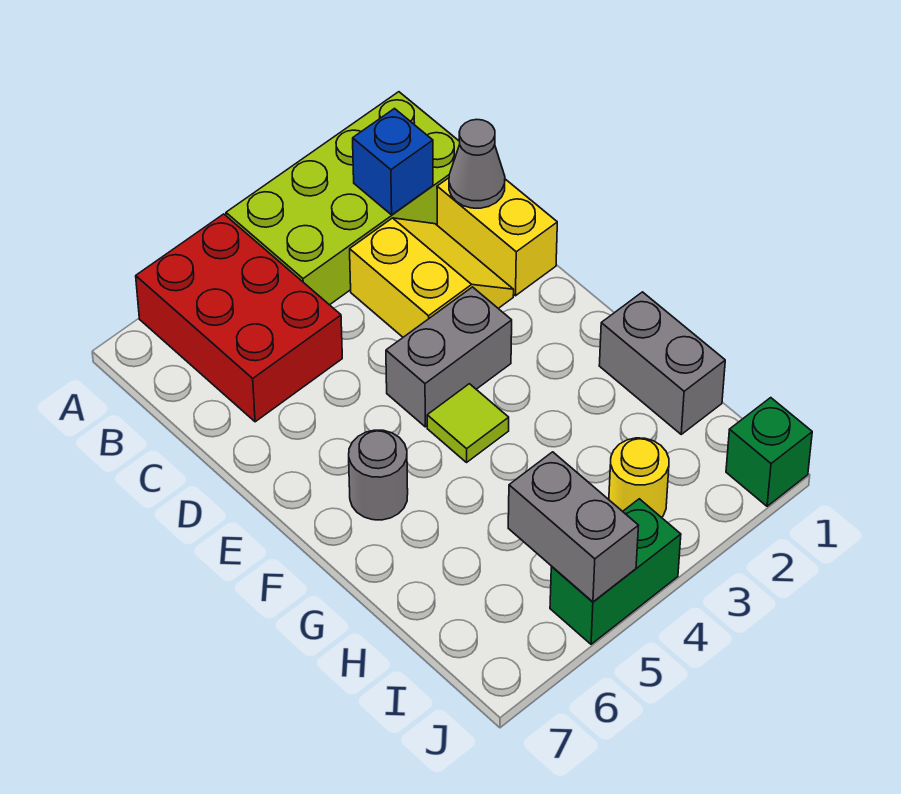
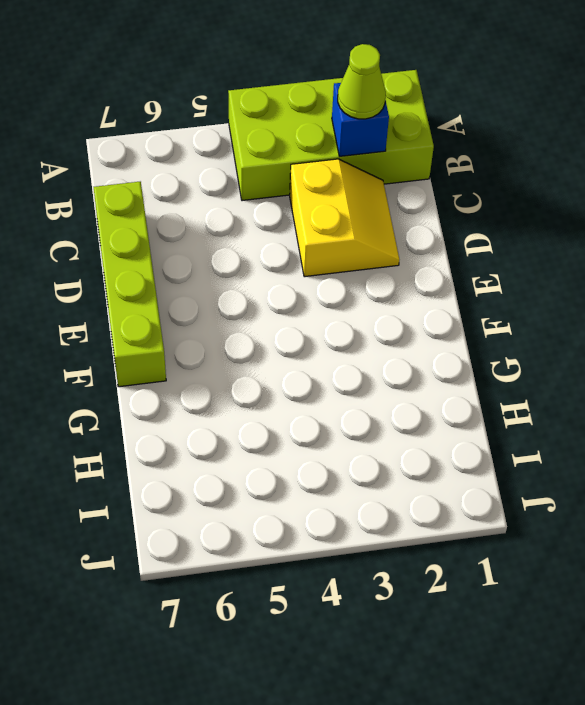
lime cone B2 level 3 -> none
lime brick C7:F7 level 1 -> none
none -> red brick A5:C6 level 1
none -> yellow brick C1:D1 level 1
none -> grey brick E3:E4 level 1

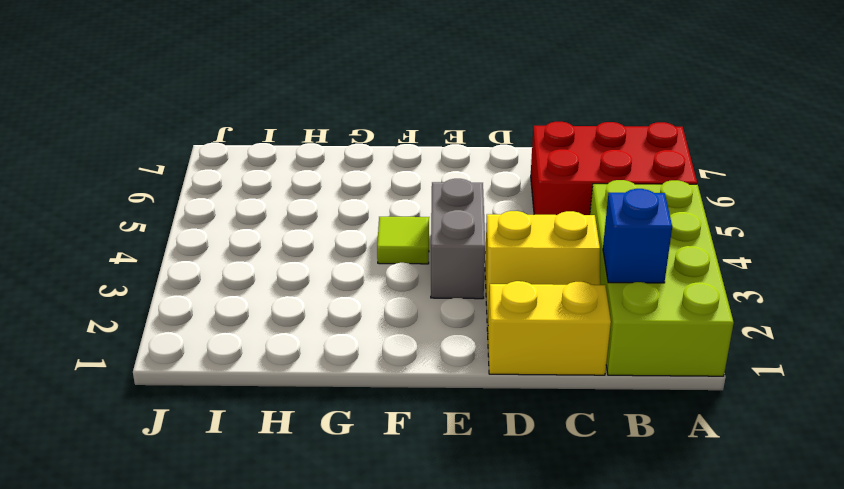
none -> grey round brick F6 level 1
none -> grey brick G1:H1 level 1
none -> yellow round brick I3 level 1

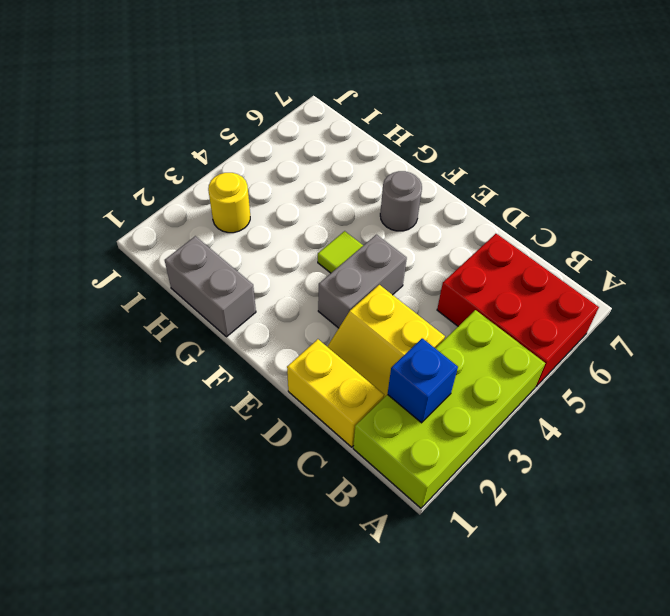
none -> green brick J1 level 1
none -> green brick J4:J5 level 1
none -> grey cone C1 level 2

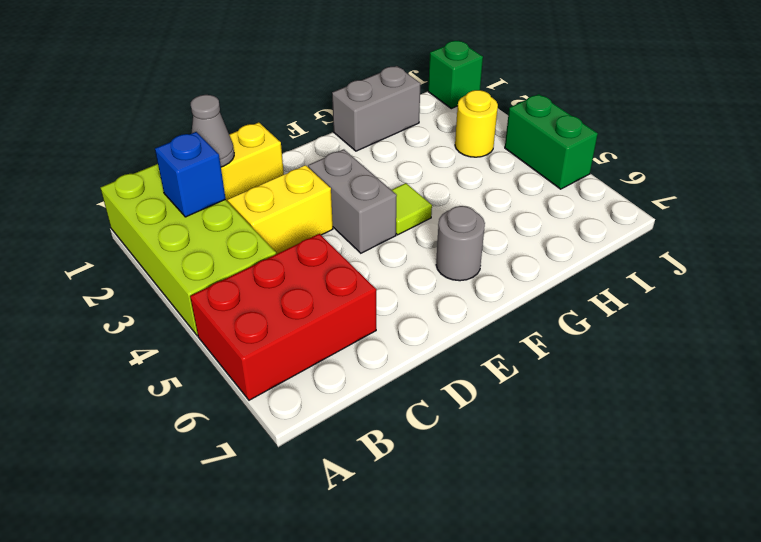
none -> grey brick I5:J5 level 2

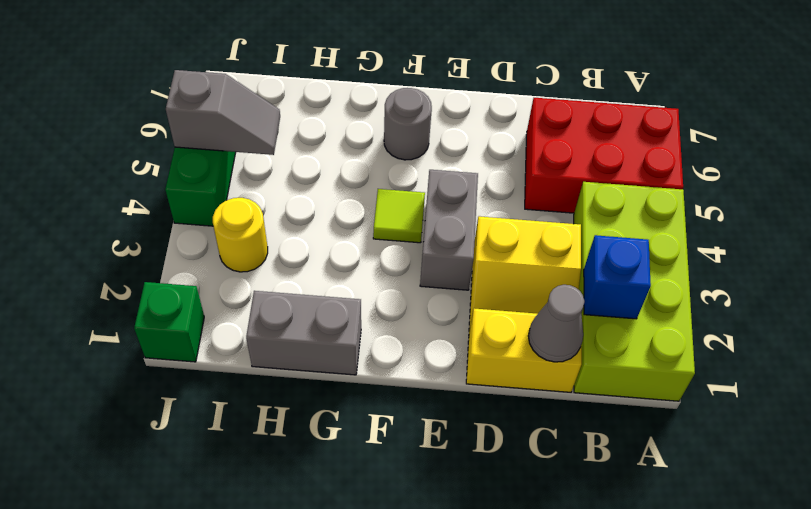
grey slope I5:J5 level 2 top J -> grey brick I5:J5 level 2

